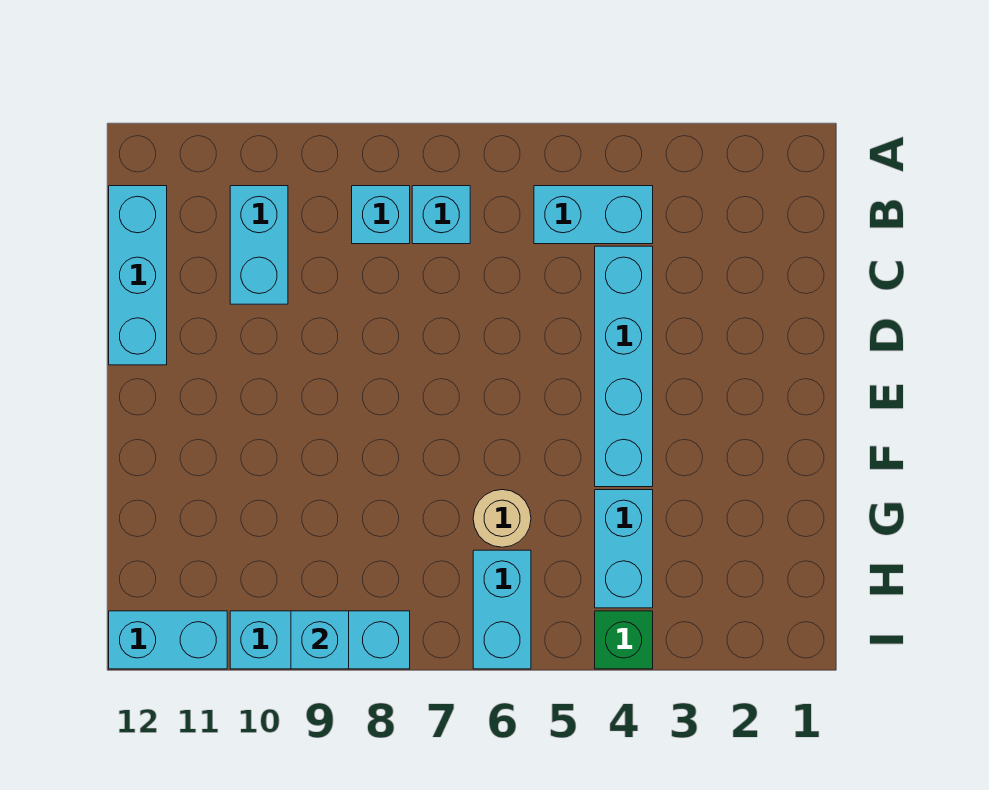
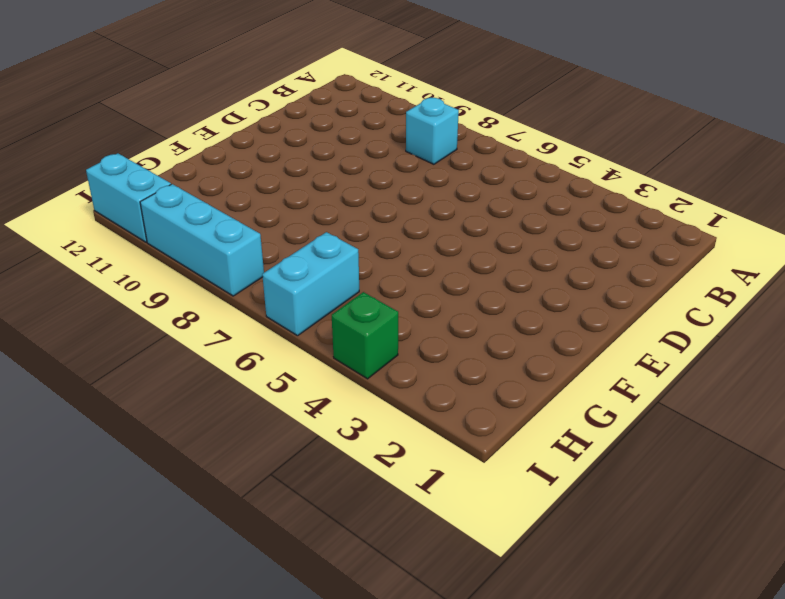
none -> cyan brick B4:B5 level 1
none -> cyan brick B7 level 1
none -> cyan brick B10:C10 level 1

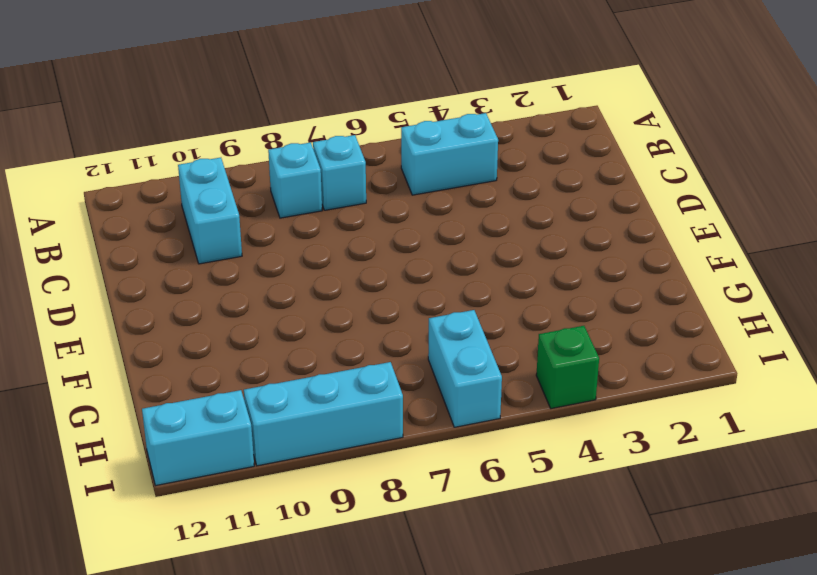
none -> cyan brick B12:D12 level 1
none -> cyan brick C4:F4 level 1
none -> cyan brick G4:H4 level 1

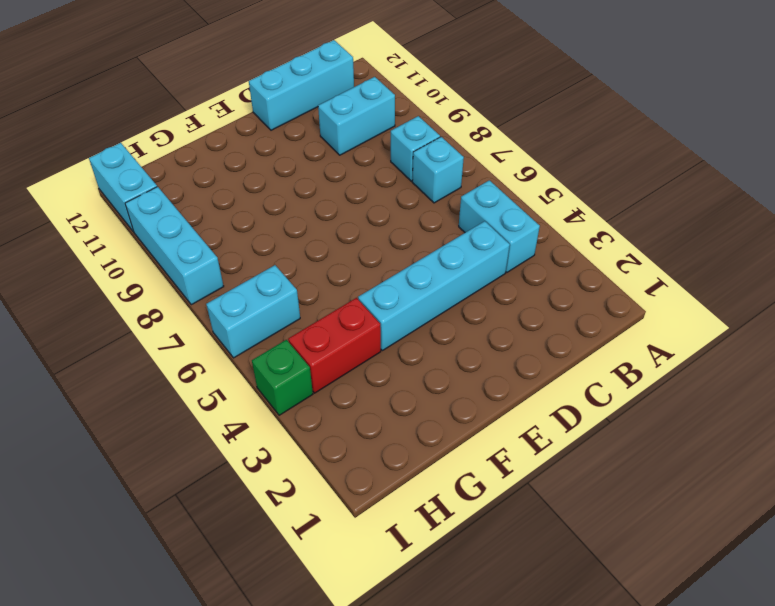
red brick G4:H4 level 1 -> cyan brick G4:H4 level 1
none -> tan round brick G6 level 1
none -> cyan brick I9 level 2

